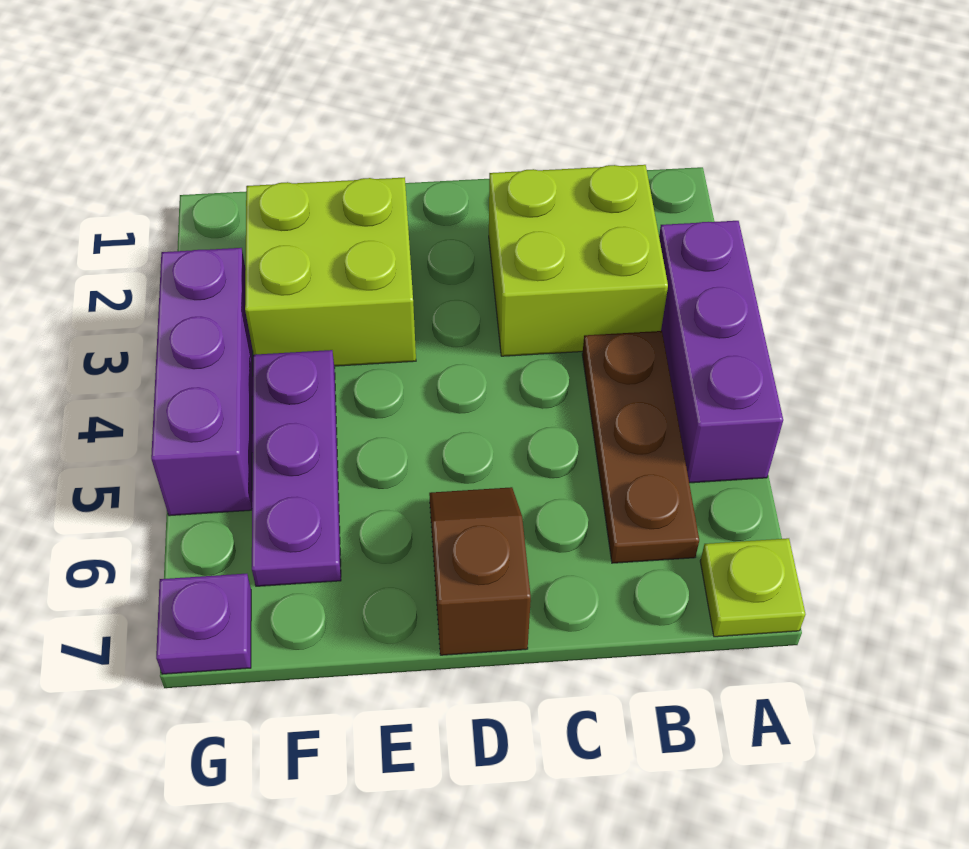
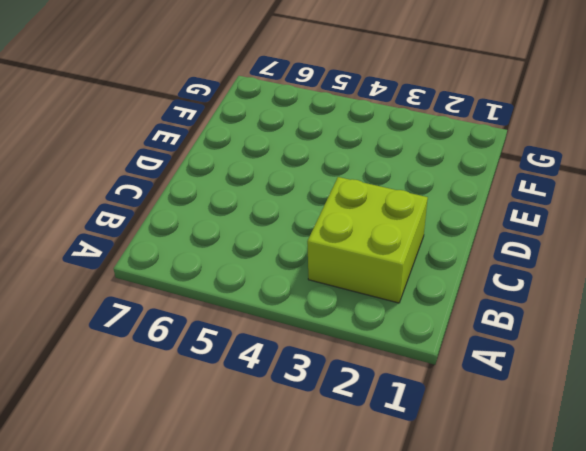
none -> purple brick A3:A5 level 1
none -> lime plate A7 level 1

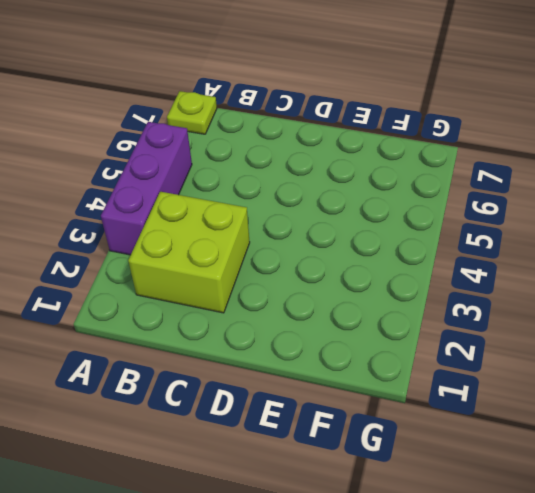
none -> brown plate B4:B6 level 1
none -> brown slope D6:D7 level 1 top 7

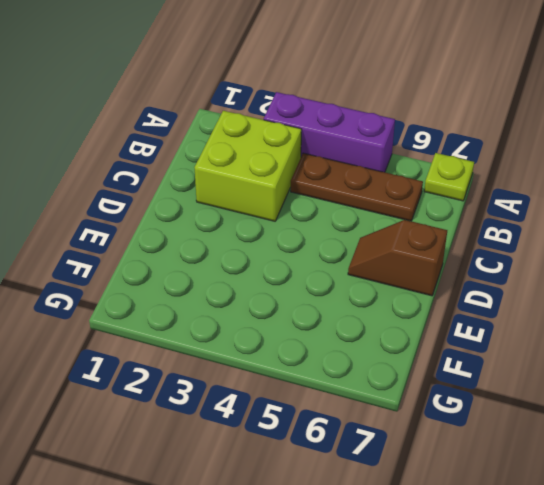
none -> lime brick E2:F3 level 1
none -> purple plate F4:F6 level 1

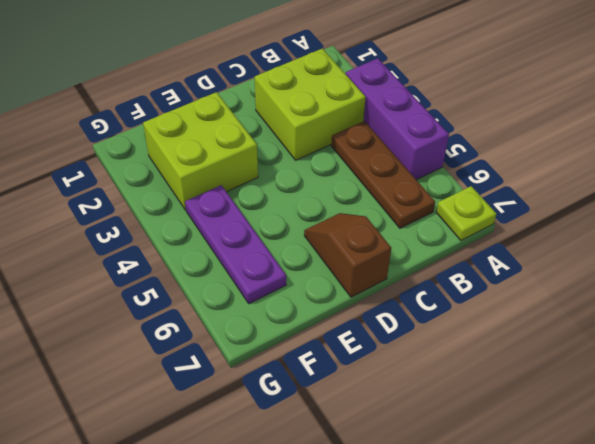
none -> purple brick G3:G5 level 1
none -> purple plate G7 level 1

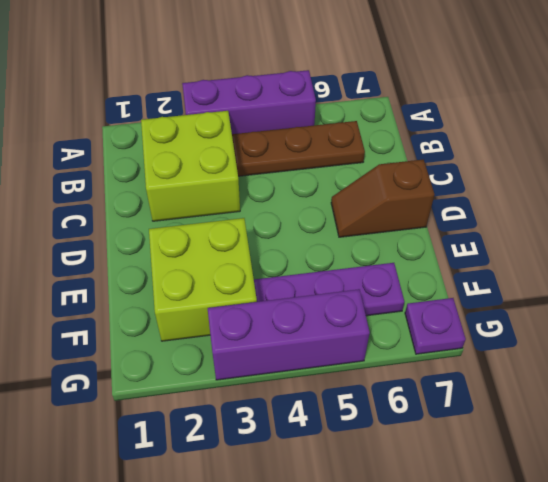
none -> lime plate A7 level 1

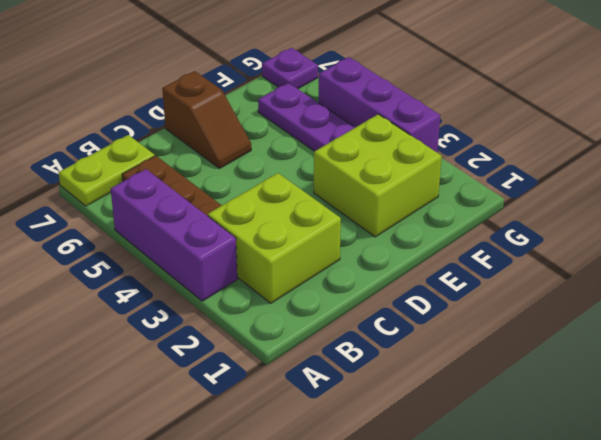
lime plate A7:B7 level 1 -> lime plate A7 level 1

